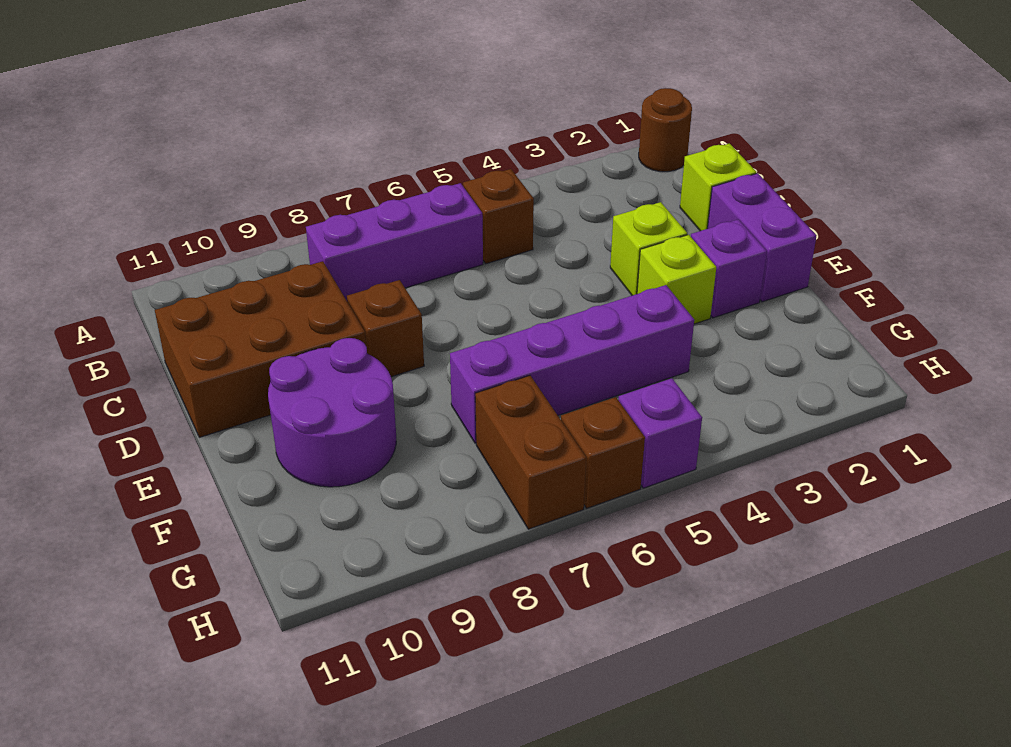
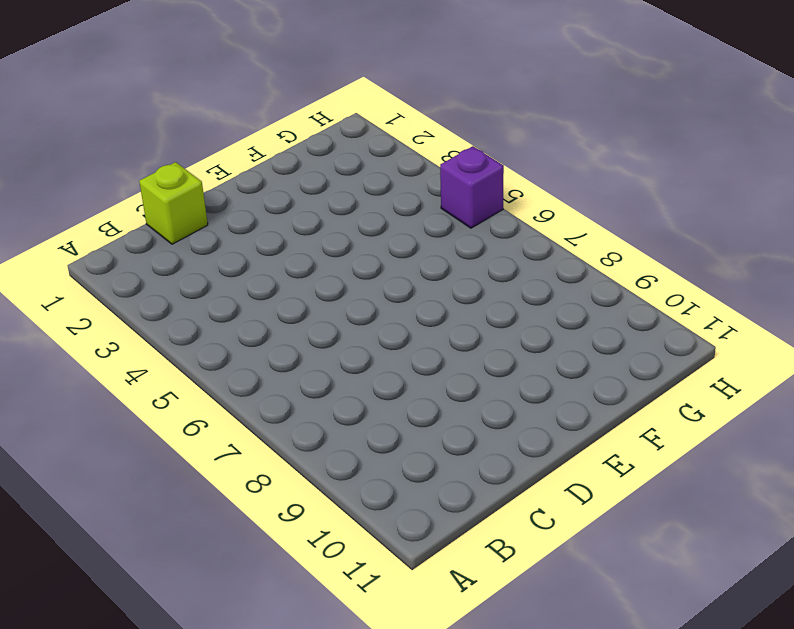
none -> brown round brick A1 level 1
none -> brown brick B5 level 1
none -> purple brick B6:B8 level 1

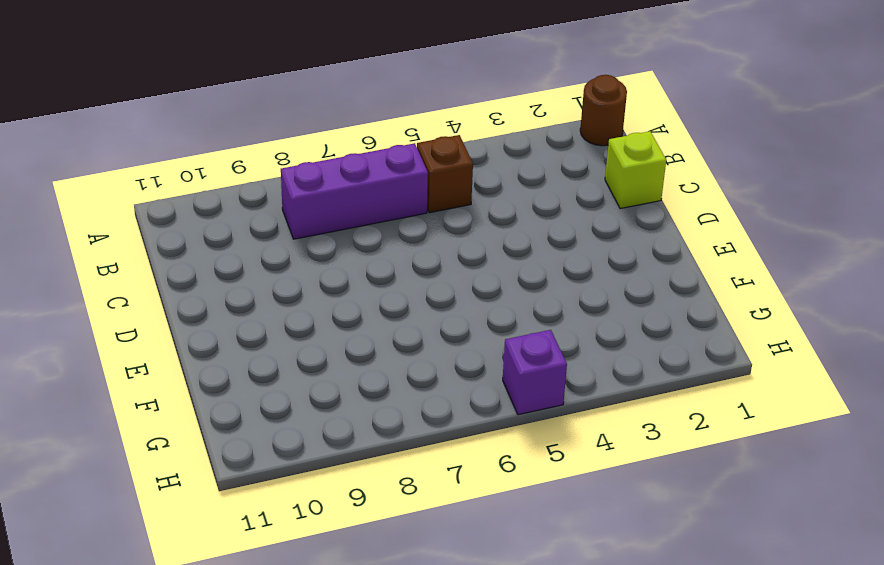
none -> brown brick C9:D11 level 1
none -> purple brick D1:E1 level 1
none -> lime brick D3 level 1

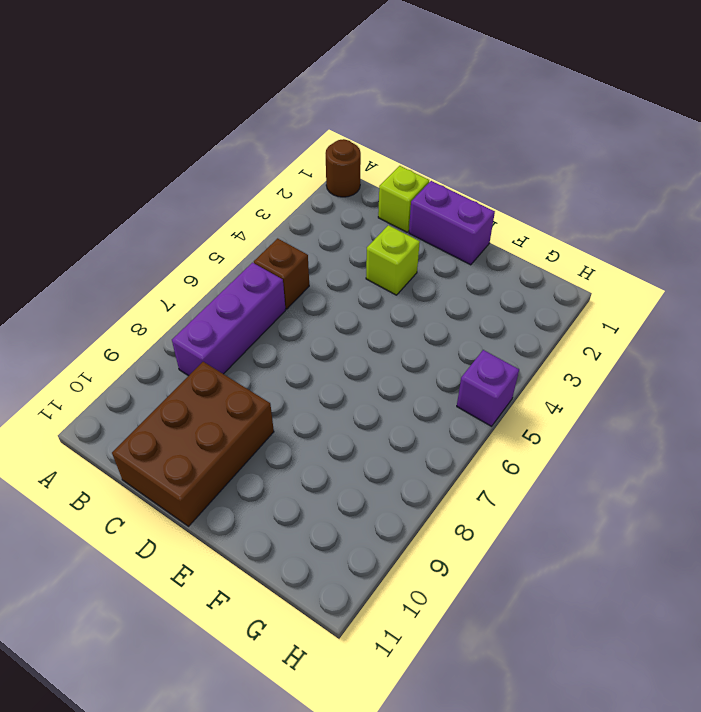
none -> brown brick D8 level 1
none -> purple brick E2 level 1
none -> lime brick E3 level 1

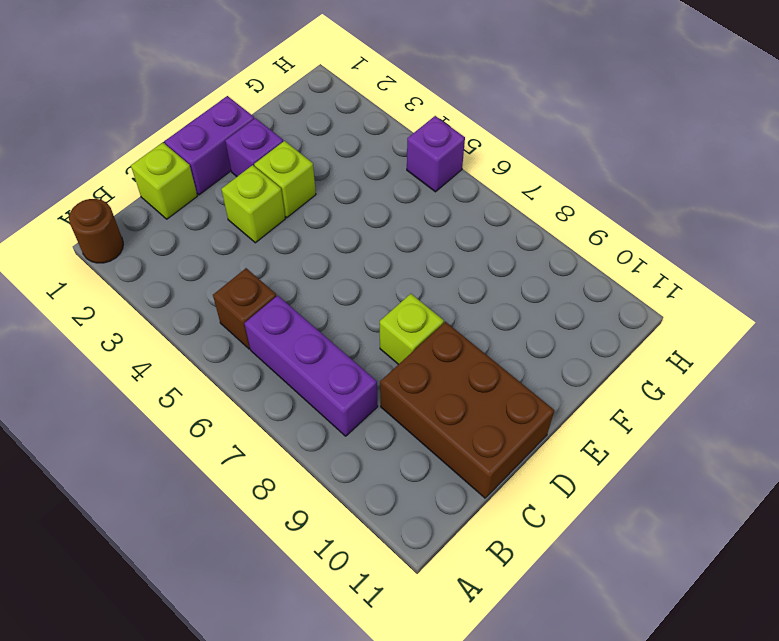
lime brick D8 level 1 -> brown brick D8 level 1
none -> purple round brick E9:F10 level 1
none -> purple brick F4:F7 level 1
none -> brown brick G7:H7 level 1

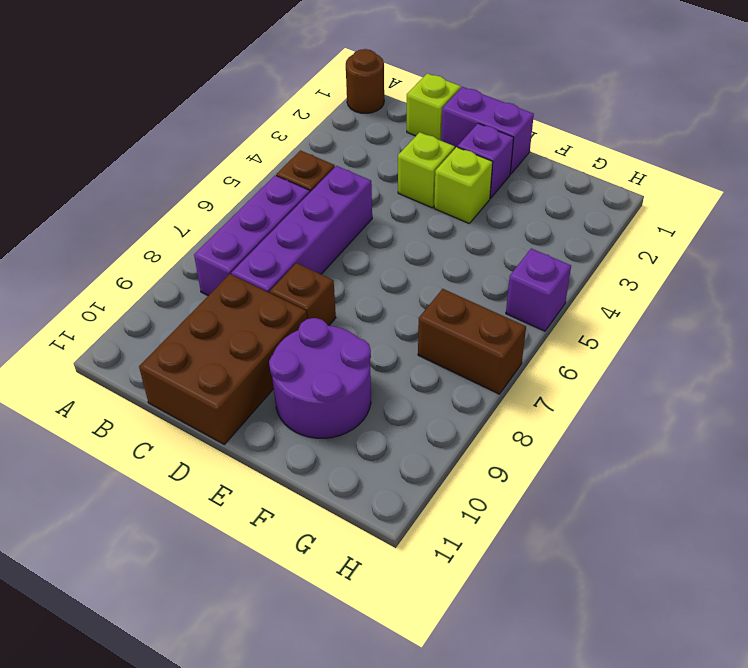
purple brick C5:C8 level 1 -> purple brick F4:F7 level 1
none -> brown brick H6 level 1

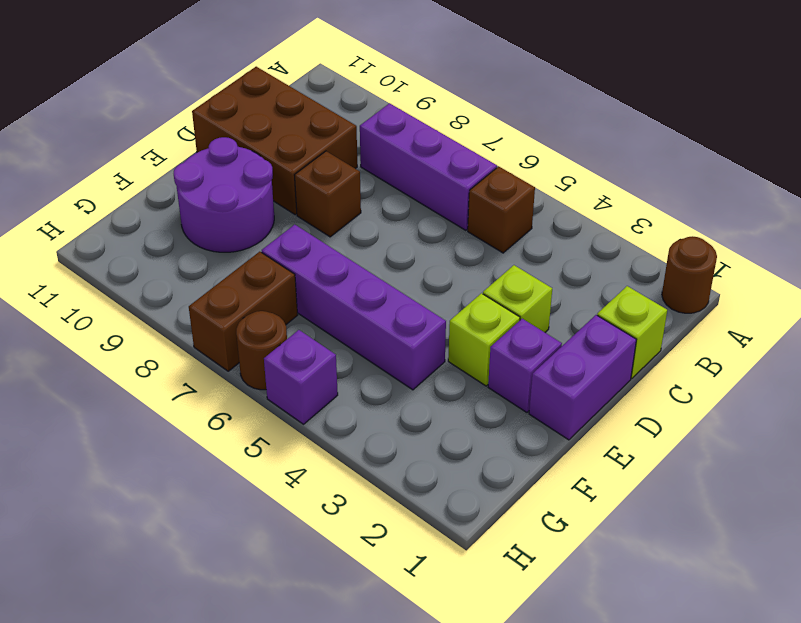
brown round brick H6 level 1 -> brown brick H6 level 1

